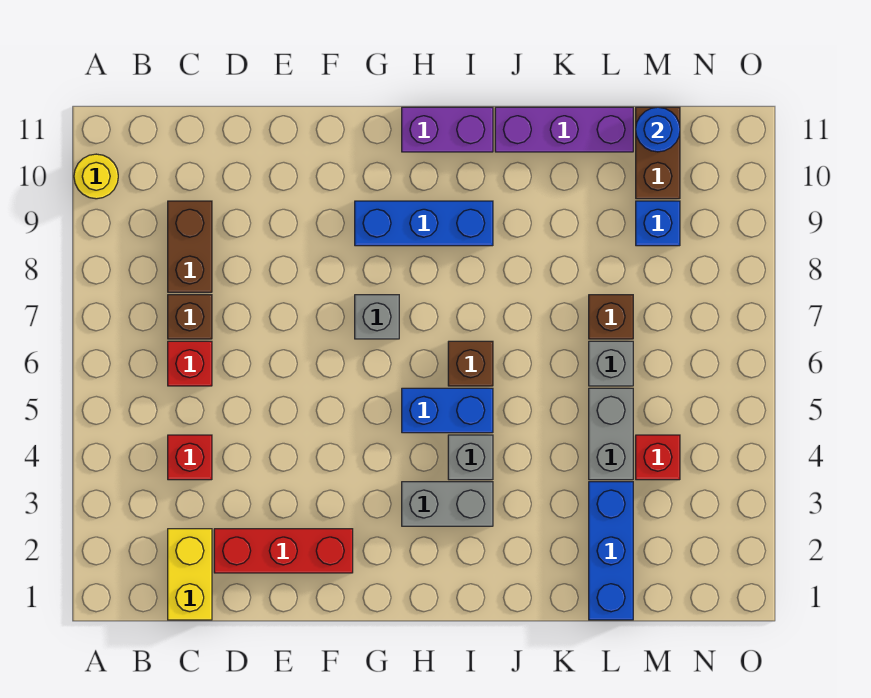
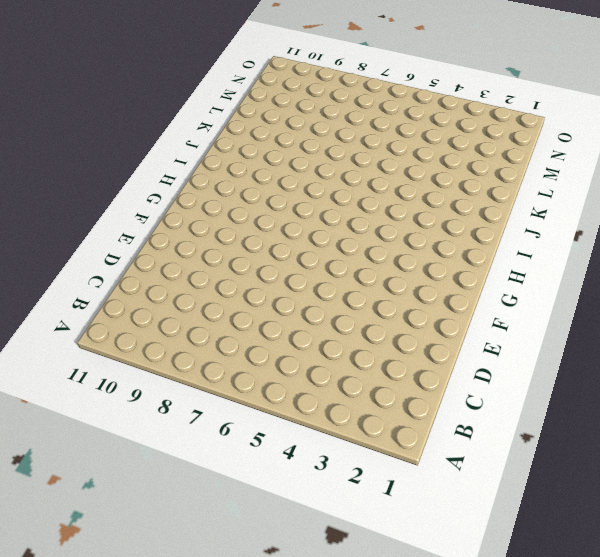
none -> yellow round brick A10 level 1
none -> yellow brick C1:C2 level 1
none -> red brick C4 level 1

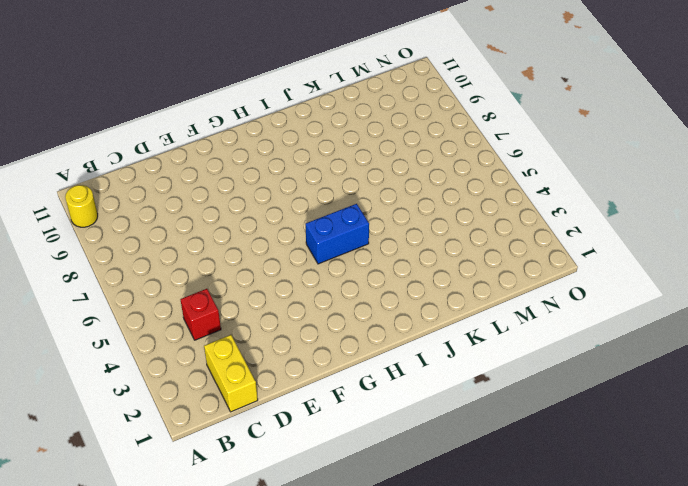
none -> red brick C6 level 1
none -> brown brick C7 level 1
none -> brown brick C8:C9 level 1

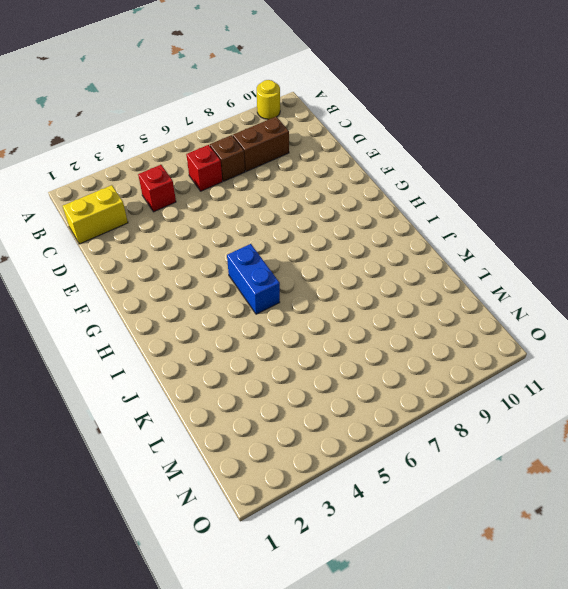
none -> red brick D2:F2 level 1
none -> grey brick G7 level 1
none -> blue brick G9:I9 level 1

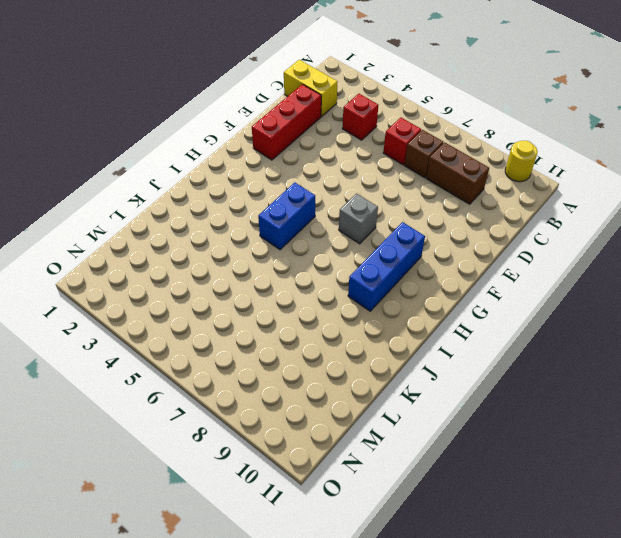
none -> grey brick H3:I3 level 1
none -> purple brick H11:I11 level 1
none -> grey brick I4 level 1

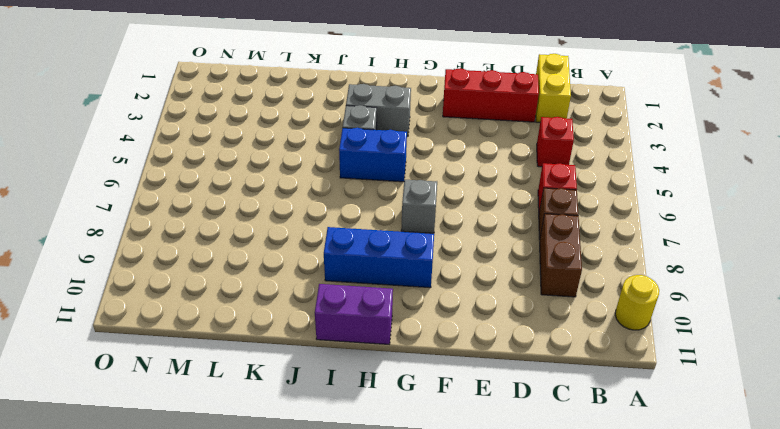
none -> brown brick I6 level 1
none -> purple brick J11:L11 level 1
none -> blue brick L1:L3 level 1

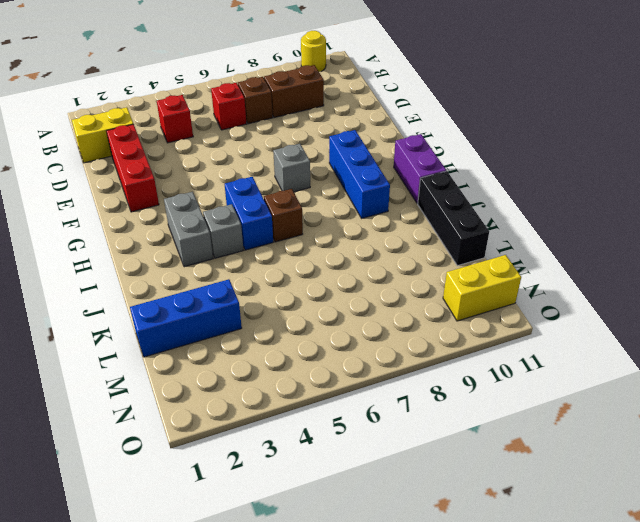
black brick J11:L11 level 1 -> purple brick J11:L11 level 1
yellow brick N10:N11 level 1 -> none
none -> grey brick L4:L5 level 1
none -> grey brick L6 level 1
none -> brown brick L7 level 1

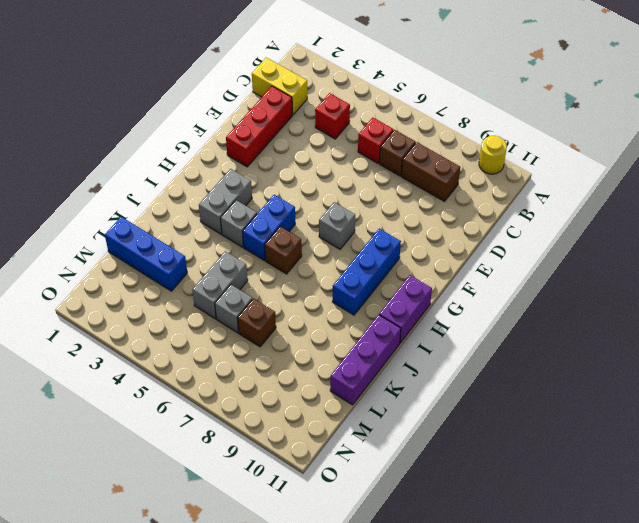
grey brick K5:L5 level 1 -> grey brick L4:L5 level 1
none -> red brick M4 level 1
none -> blue brick M9 level 1
none -> brown brick M10:M11 level 1

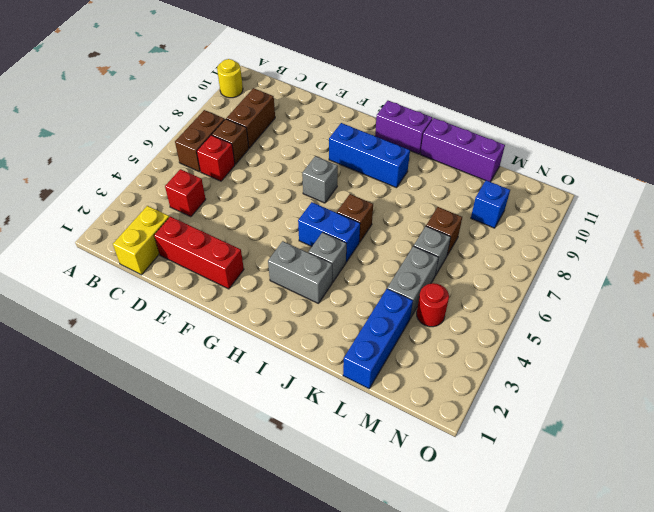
brown brick B6:B7 level 1 -> brown brick M10:M11 level 1
red round brick M4 level 1 -> red brick M4 level 1
none -> blue round brick M11 level 2

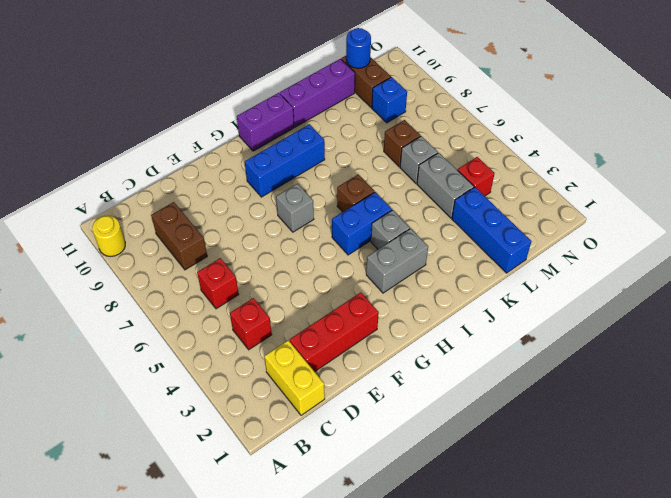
none -> brown brick C7 level 1

